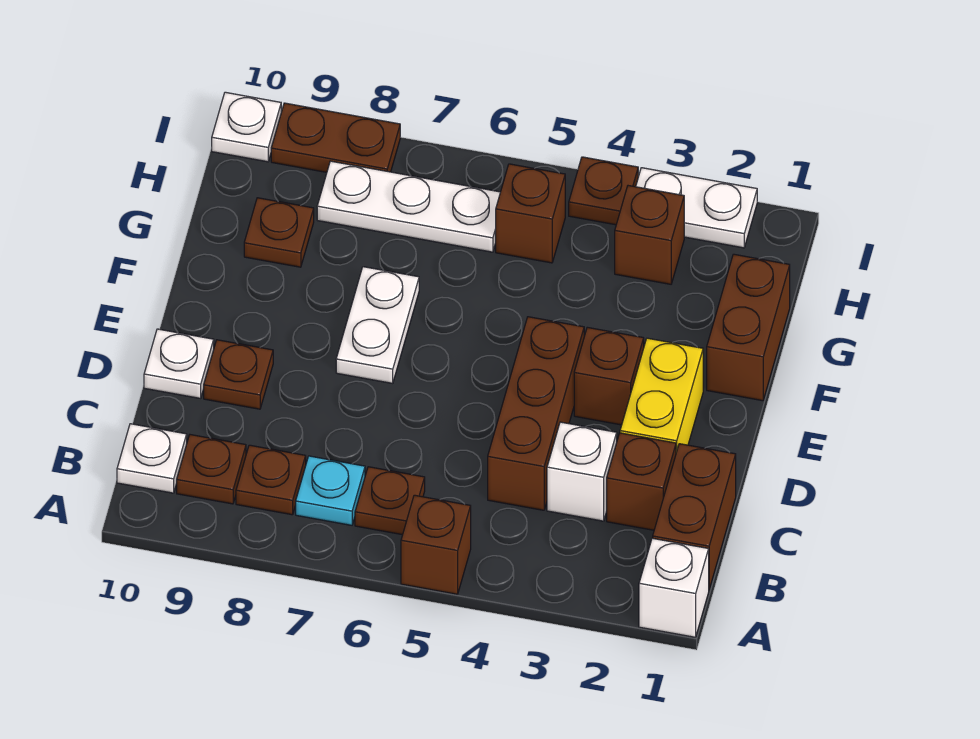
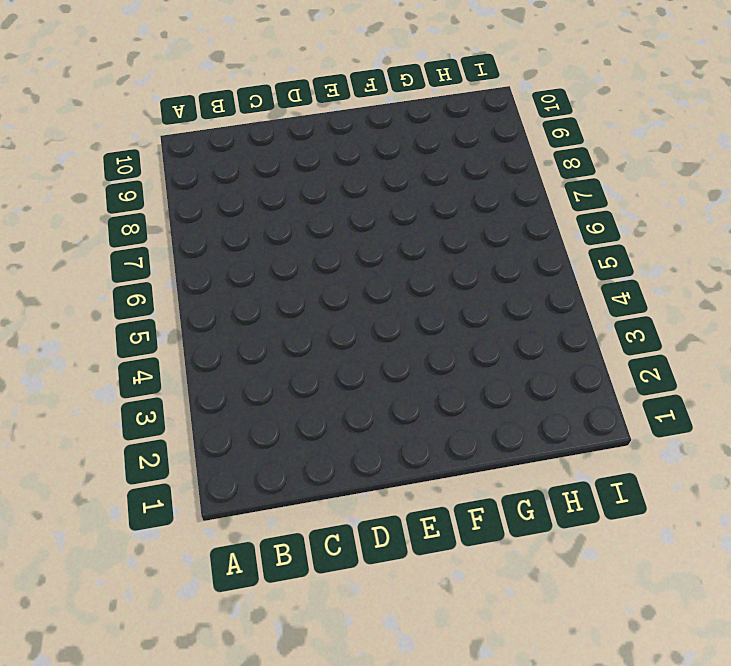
none -> white brick A1 level 1
none -> brown brick A5 level 1
none -> brown brick B1:C1 level 1

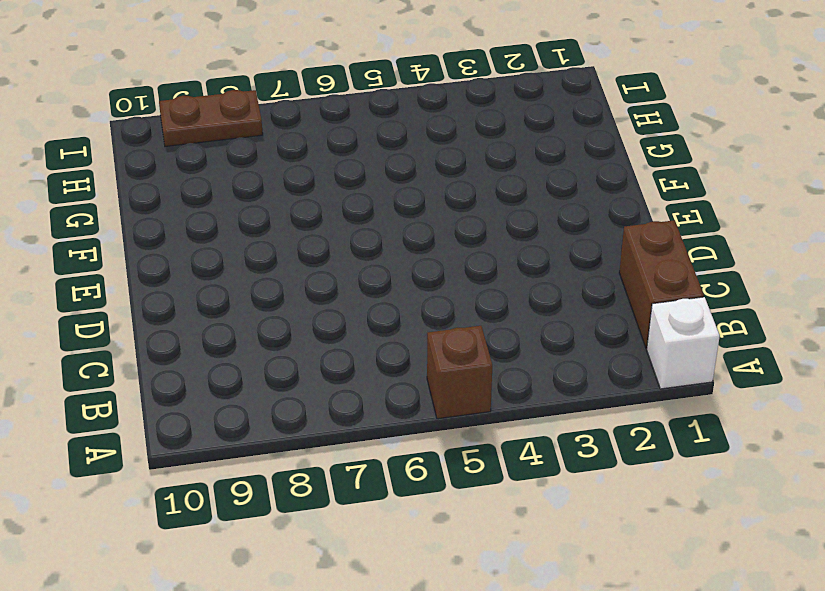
none -> brown plate B6 level 1
none -> cyan plate B7 level 1
none -> brown plate B8 level 1

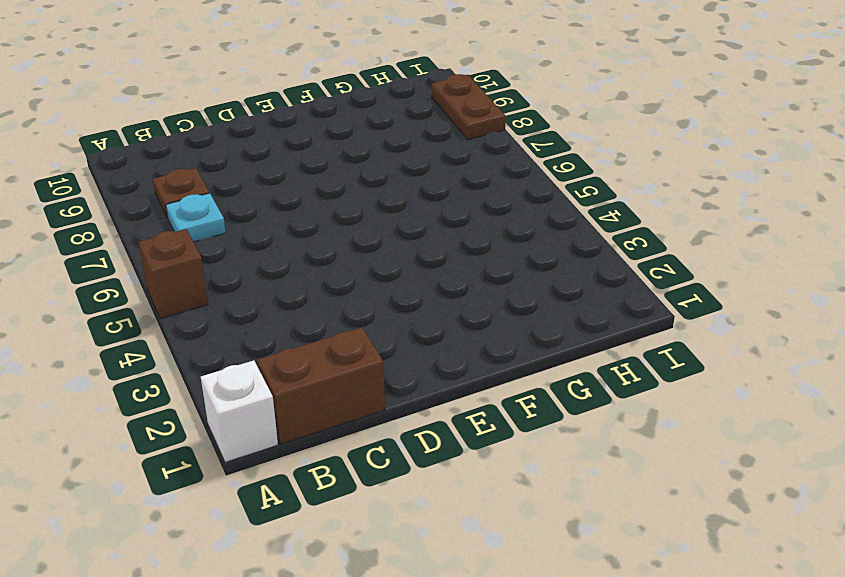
none -> brown plate B6 level 1
none -> brown plate B9 level 1
none -> white plate B10 level 1

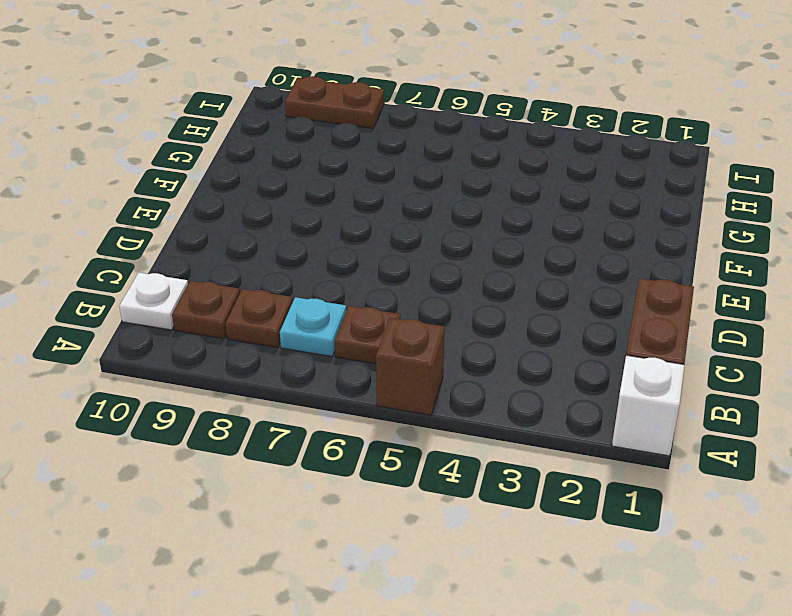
none -> brown brick C2 level 1
none -> white brick C3 level 1
none -> brown brick C4:E4 level 1

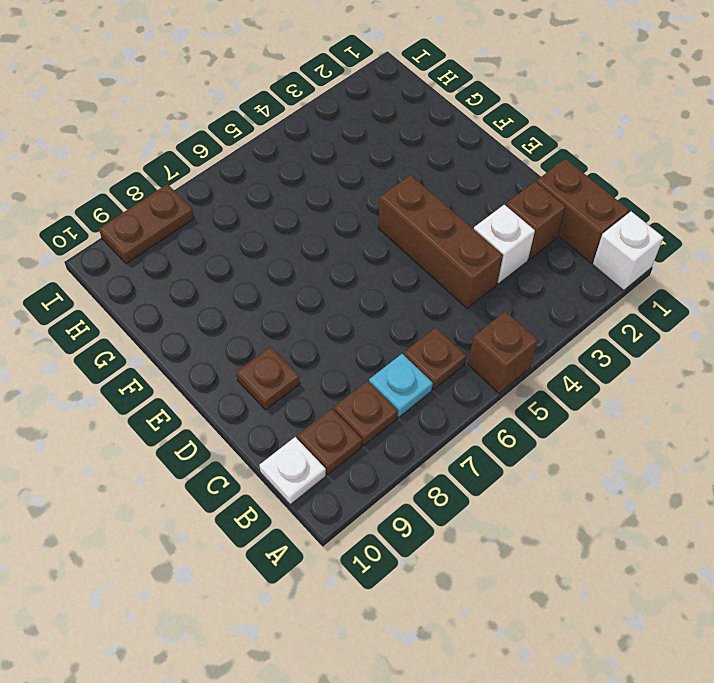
none -> yellow brick D2:E2 level 1
none -> white plate D10 level 1
none -> brown brick E3 level 1

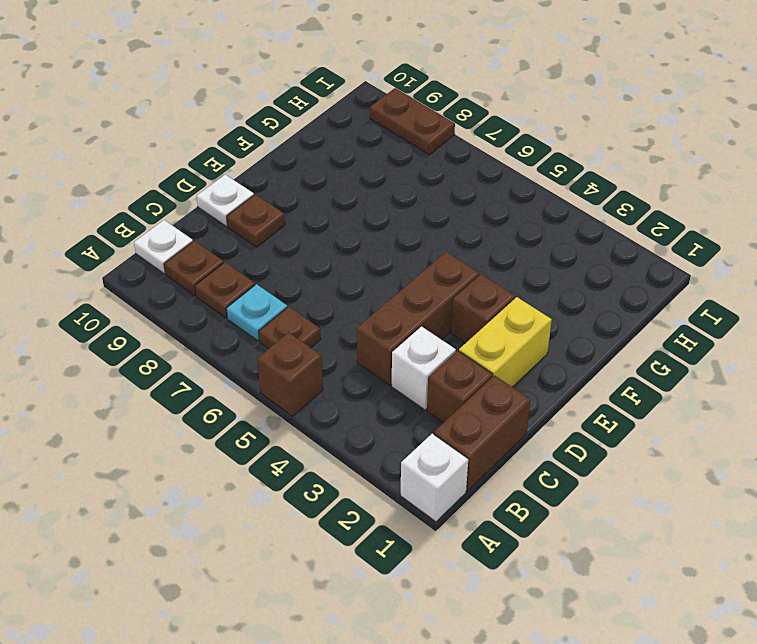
none -> white plate E7:F7 level 1
none -> brown brick F1:G1 level 1
none -> brown plate G9 level 1

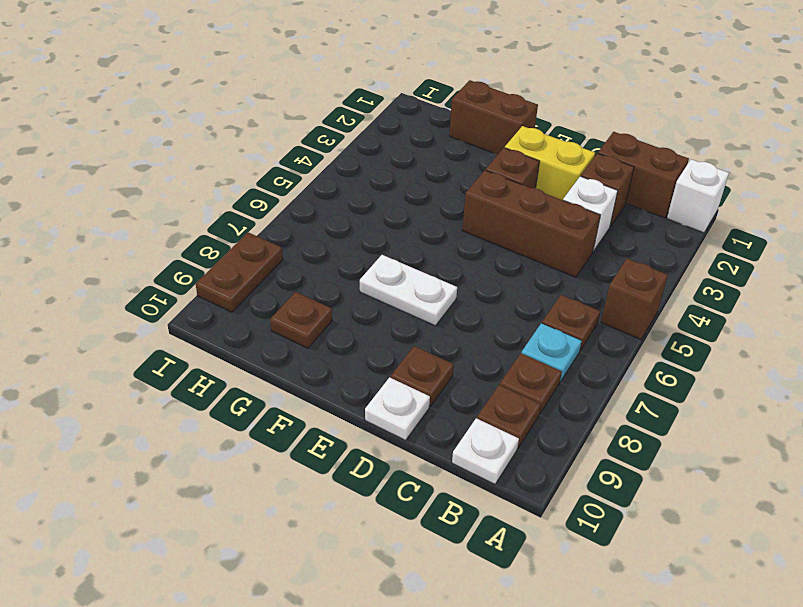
none -> brown brick H3 level 1
none -> brown brick H5 level 1
none -> white plate H6:H8 level 1

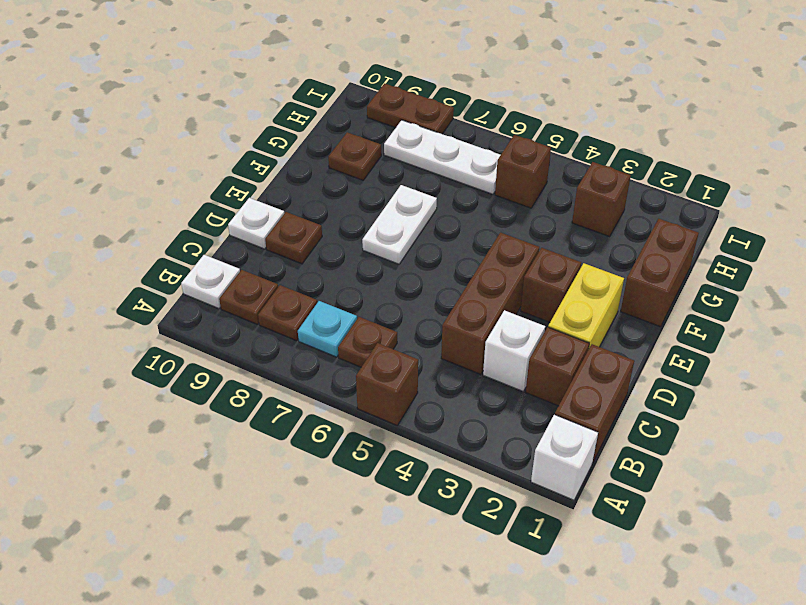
none -> white plate I2:I3 level 1
none -> brown plate I4 level 1
none -> white plate I10 level 1

